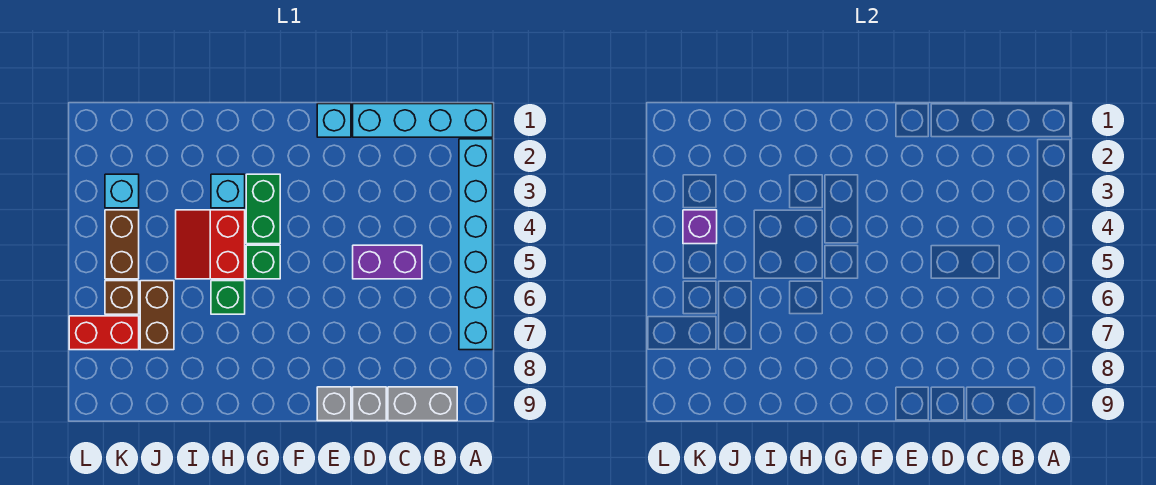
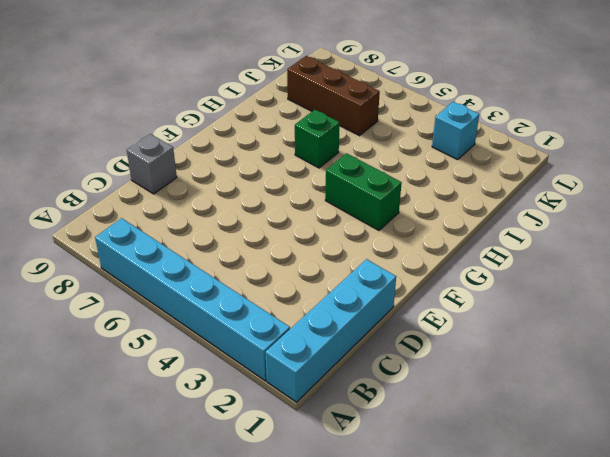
brown brick J6:J8 level 1 -> brown brick J6:J7 level 1
none -> grey brick B9:C9 level 1
none -> purple brick C5:D5 level 1
none -> cyan brick E1 level 1

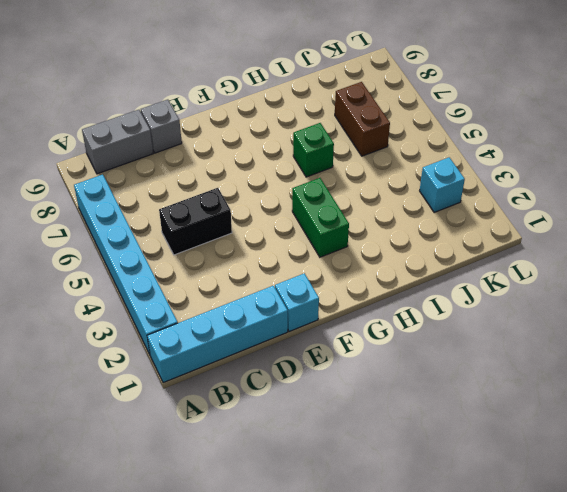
black brick C5:D5 level 1 -> purple brick C5:D5 level 1
none -> grey brick E9 level 1
none -> green brick G5 level 1
none -> cyan brick H3 level 1

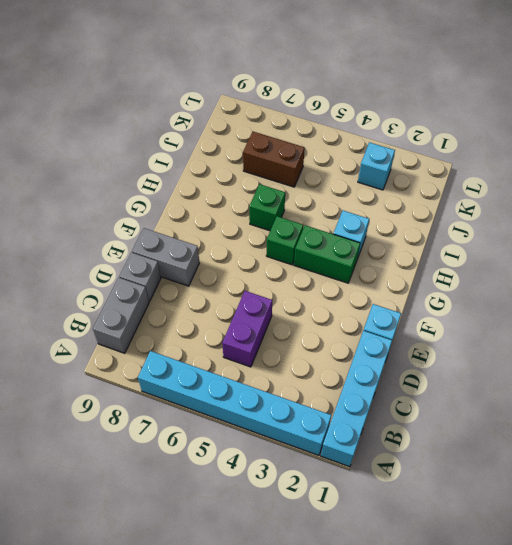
grey brick E8:E9 level 1 -> grey brick E9 level 1
none -> red slope H4:I5 level 1 top H
none -> brown brick K4:K5 level 1
none -> brown brick K6 level 1

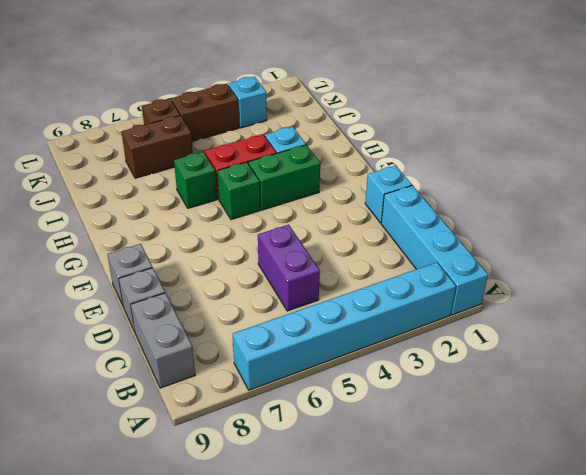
none -> red brick K7:L7 level 1
none -> purple brick K4 level 2

